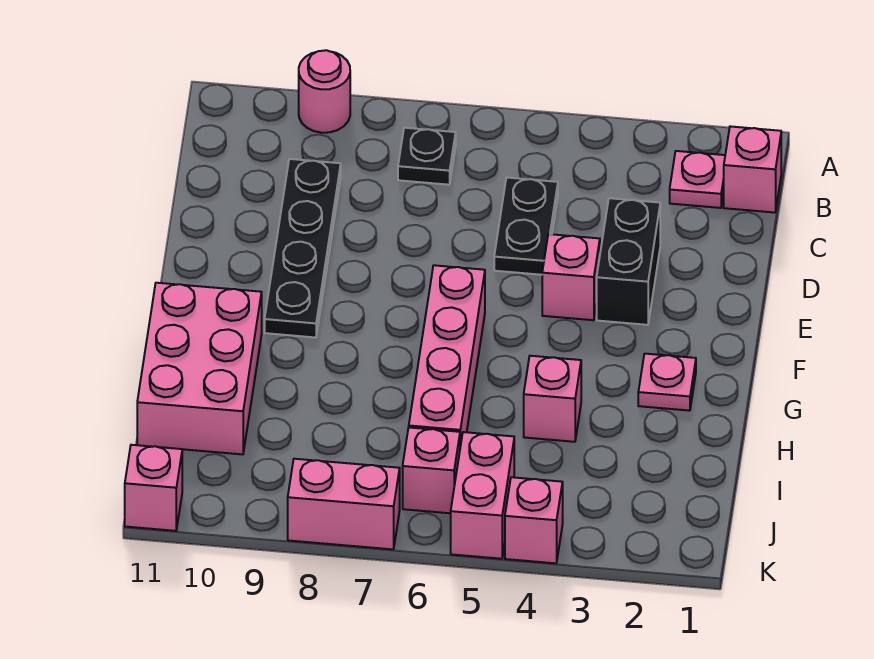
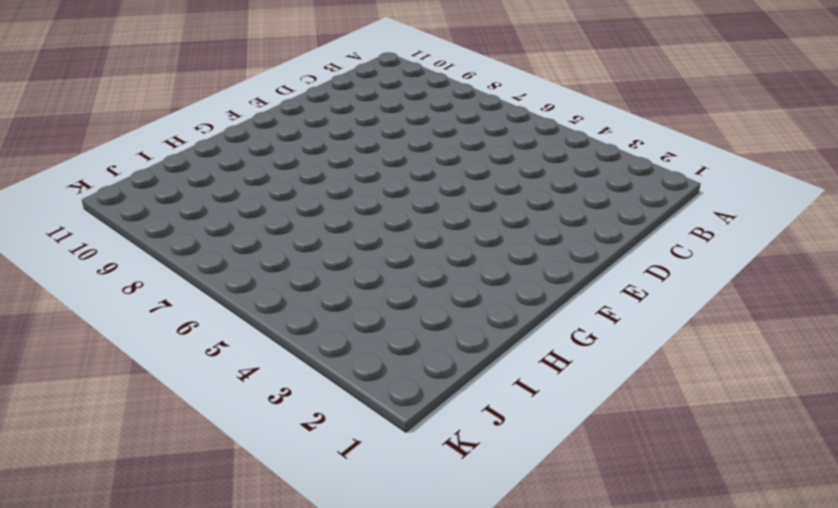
none -> pink round brick A9 level 1
none -> pink brick B1 level 1
none -> pink plate B2 level 1

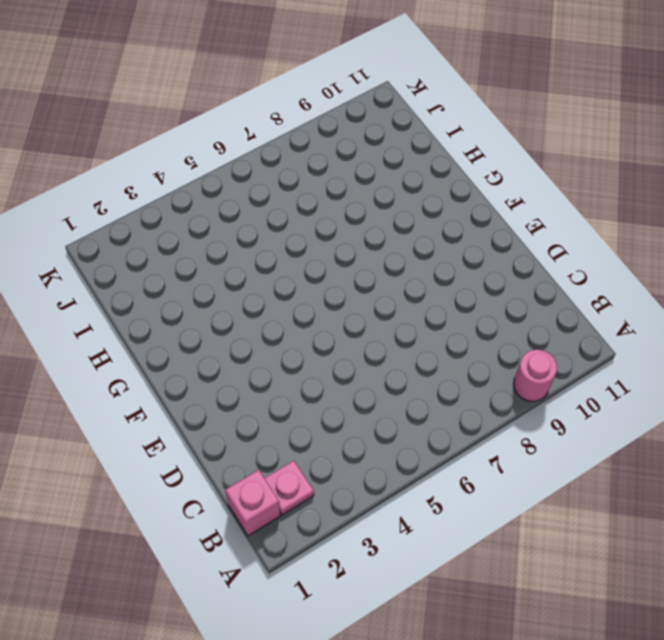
none -> black plate B7 level 1
none -> black plate C5:D5 level 1
none -> black plate C9:F9 level 1

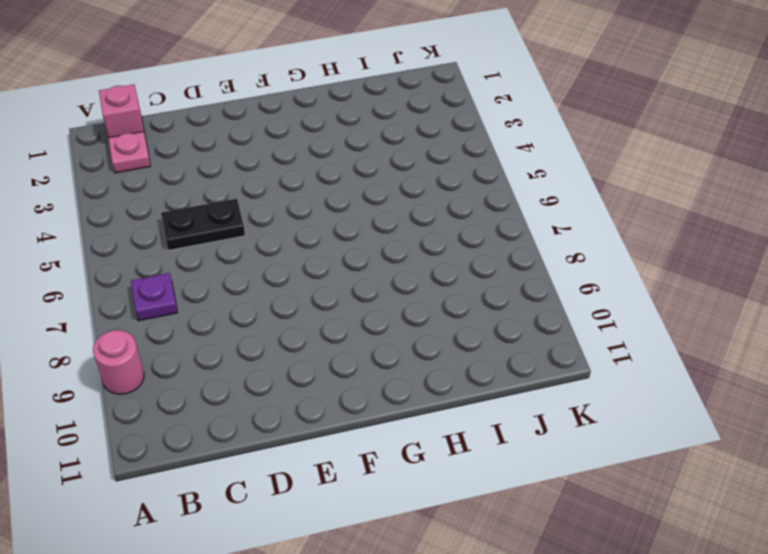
purple plate B7 level 1 -> black plate B7 level 1
none -> black plate C9:F9 level 1
none -> black brick D3:E3 level 1
none -> pink brick E4 level 1

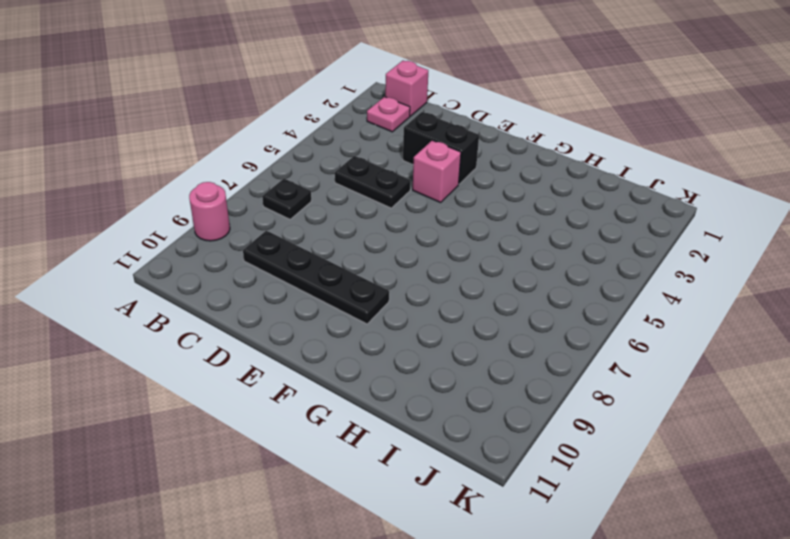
none -> pink brick F6:I6 level 1
none -> pink plate G2 level 1
none -> pink brick G10:I11 level 1

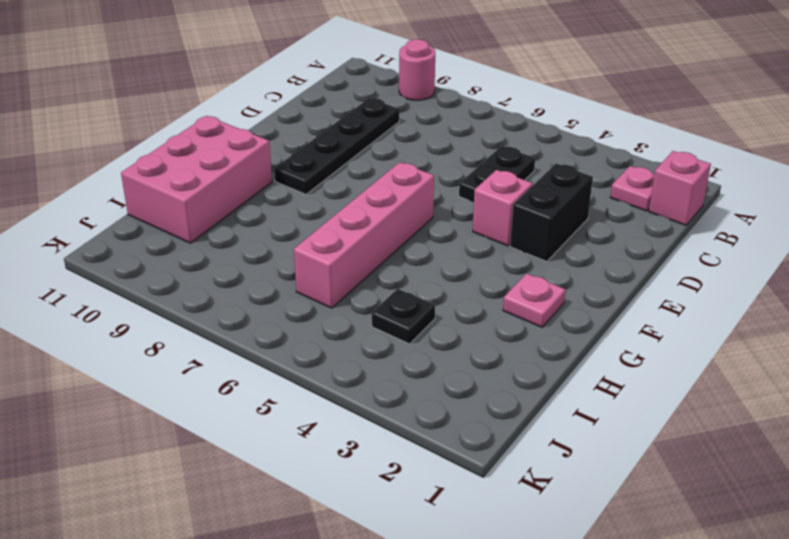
black plate I4 level 1 -> black plate B7 level 1
none -> pink brick H4 level 1
none -> pink brick J5:K5 level 1
none -> pink brick J6 level 1

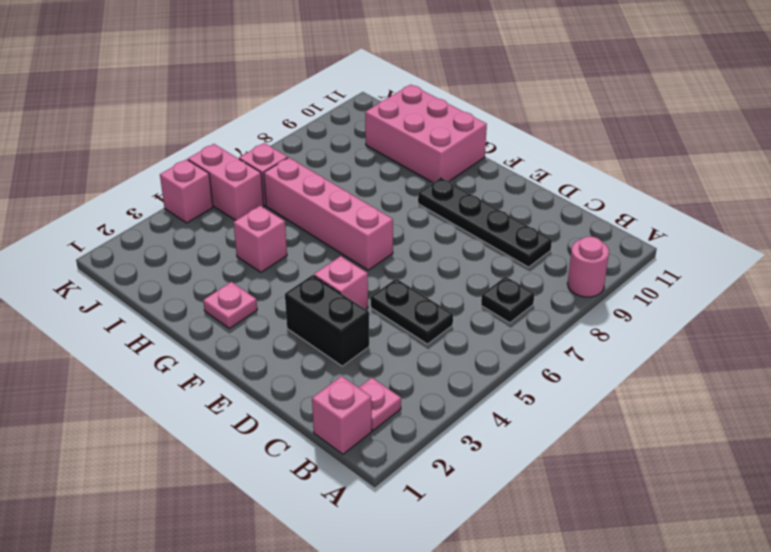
none -> pink brick K7:K8 level 1
none -> pink brick K11 level 1

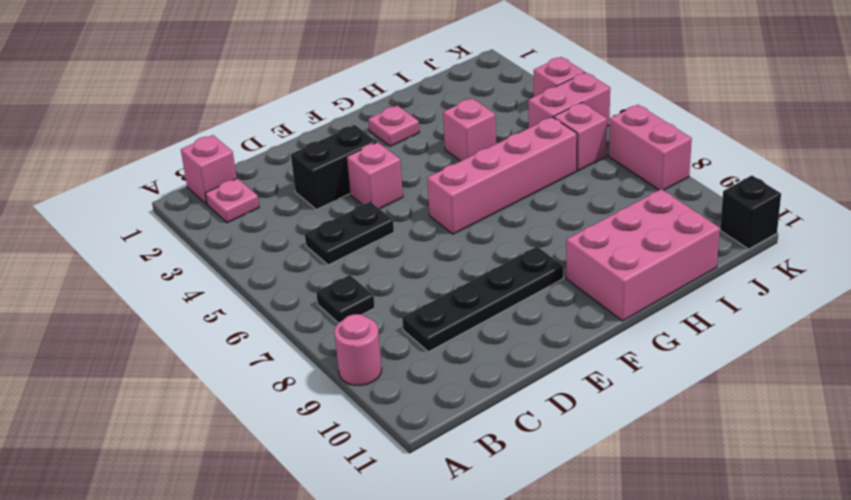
black brick K11 level 1 -> pink brick K11 level 1

